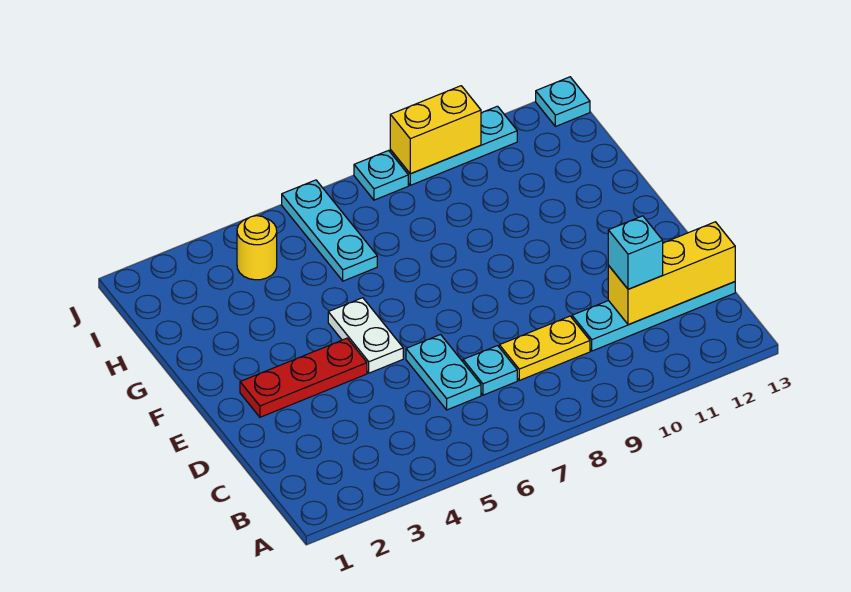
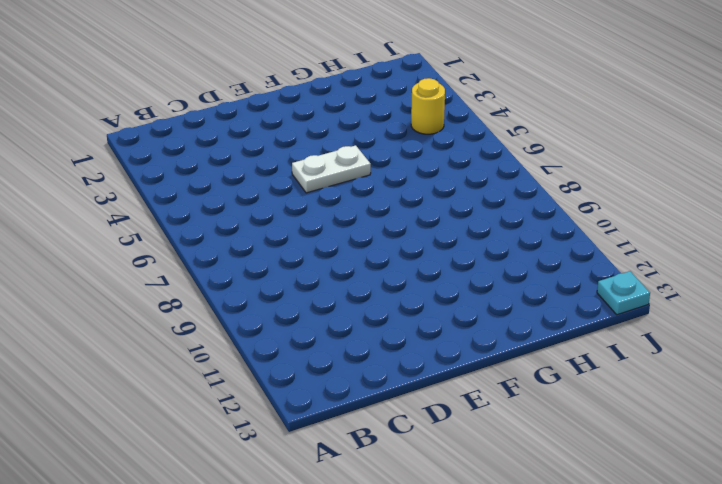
none -> cyan plate C6:D6 level 1
none -> cyan plate C7 level 1
none -> yellow plate C8:C9 level 1

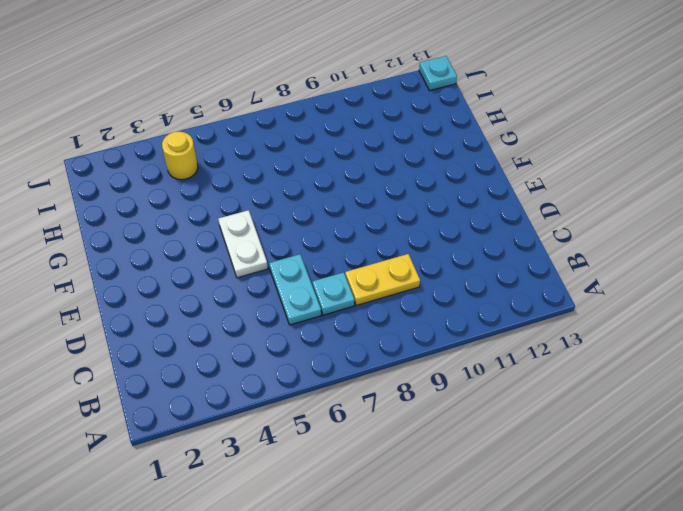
none -> cyan plate C10:C13 level 1
none -> red plate E2:E4 level 1
none -> cyan plate H6:J6 level 1

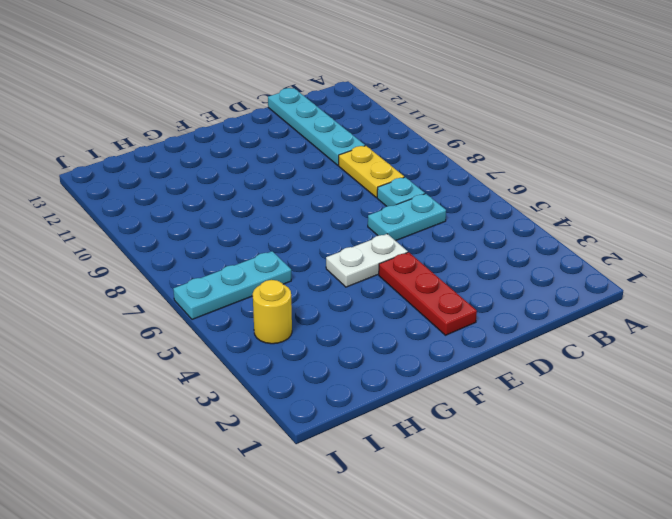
none -> cyan plate J8 level 1
none -> cyan plate J9:J11 level 1
none -> cyan plate J13 level 1

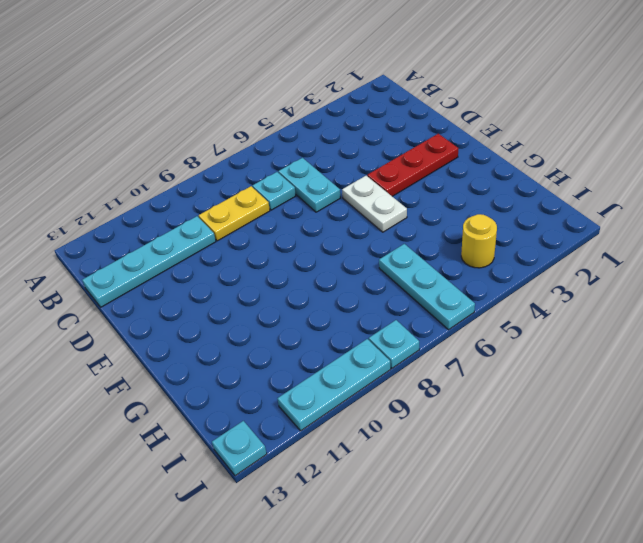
none -> yellow brick C11:C13 level 2
none -> yellow brick J9:J10 level 2
none -> cyan brick C11 level 3

